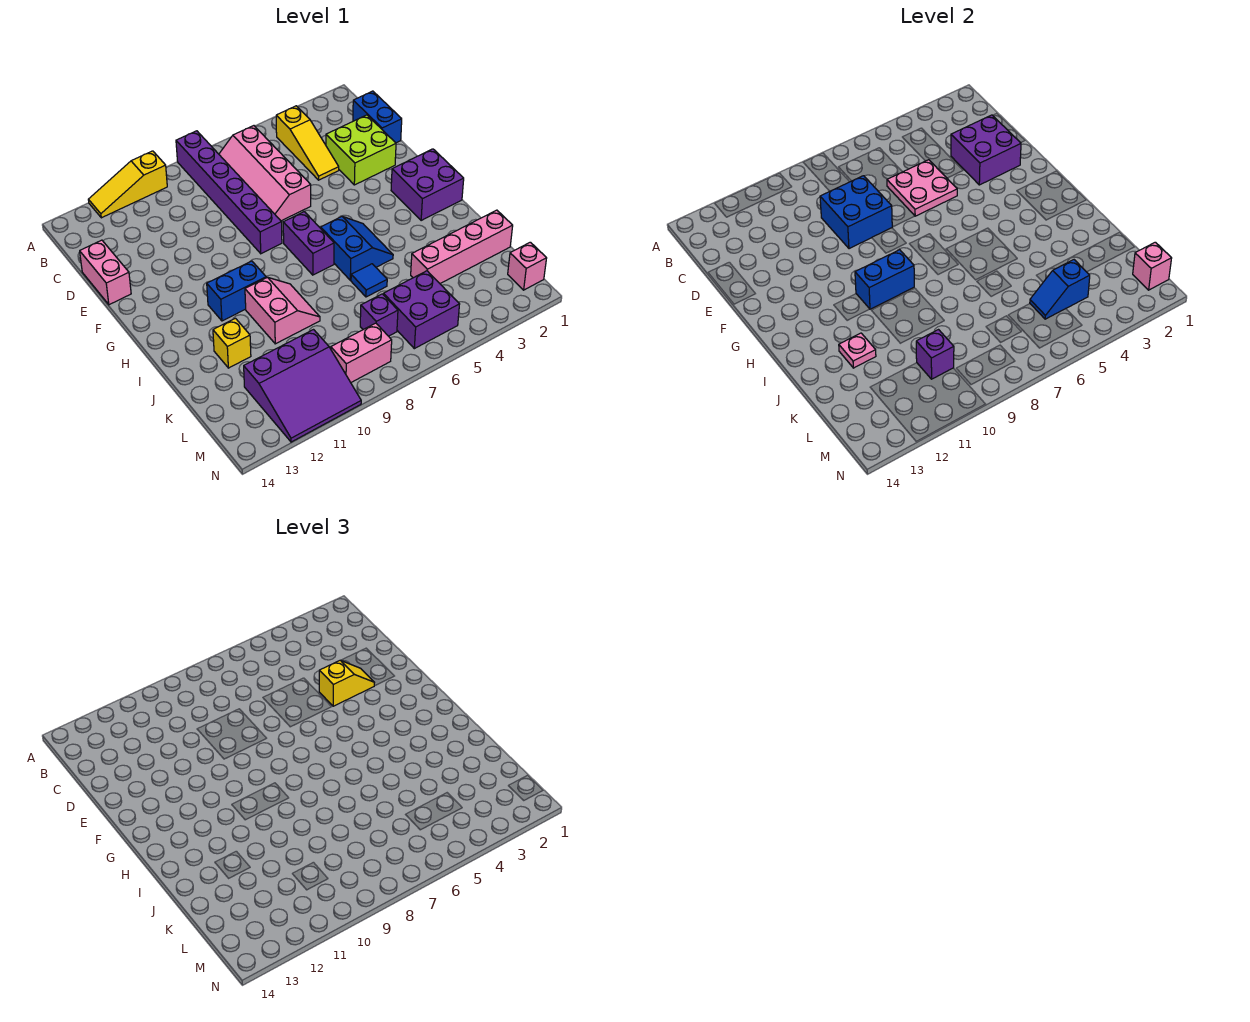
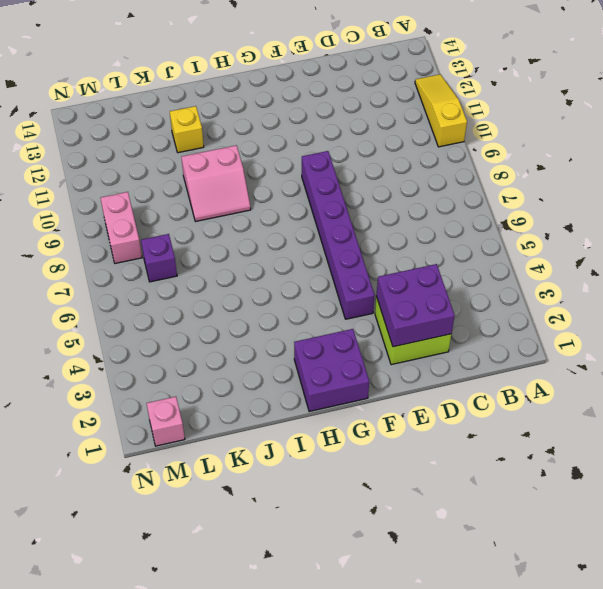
purple brick F4:F9 level 1 -> purple brick A8:F8 level 1
none -> yellow slope B4:D4 level 1 top B
none -> pink slope B6:E7 level 1 top 6
none -> blue brick C1:D1 level 1

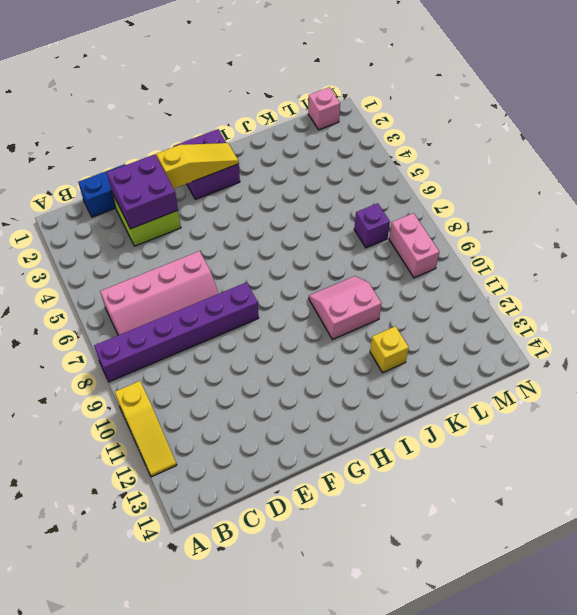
yellow slope F2:H2 level 2 top F -> yellow slope B4:D4 level 1 top B
none -> pink brick D14:E14 level 1
none -> purple brick G7:H7 level 1
none -> blue slope H5:I6 level 1 top 6

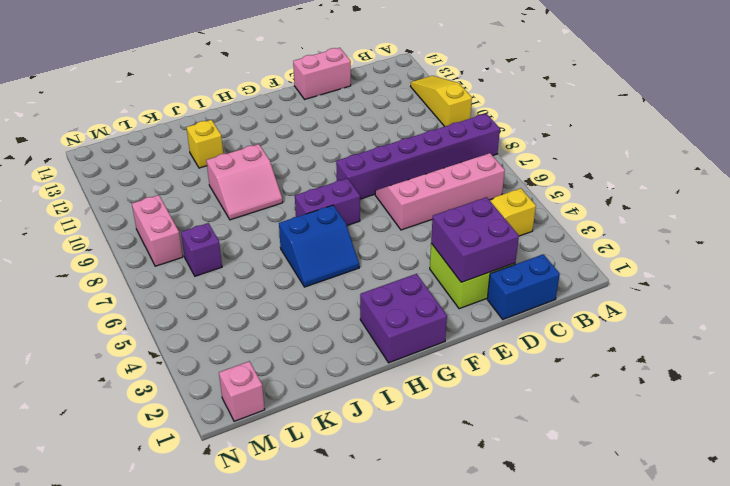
none -> blue brick H10:H11 level 1
none -> blue tile J6 level 1
none -> pink brick K1:K4 level 1

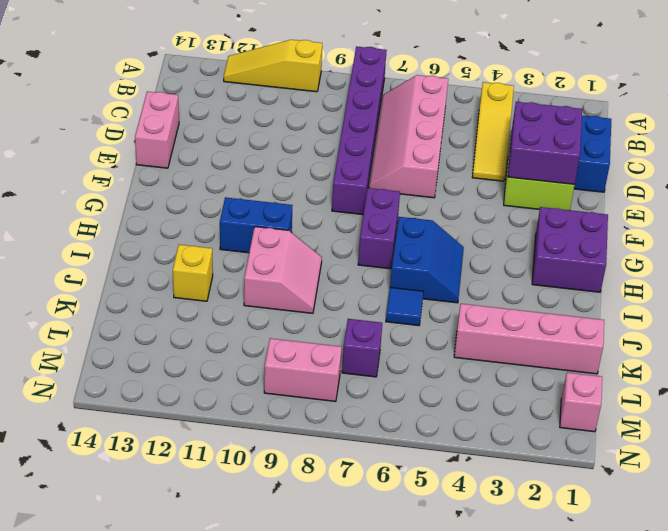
none -> purple brick L5:M6 level 1
none -> purple slope L10:N12 level 1 top L
none -> pink plate D5:E6 level 2

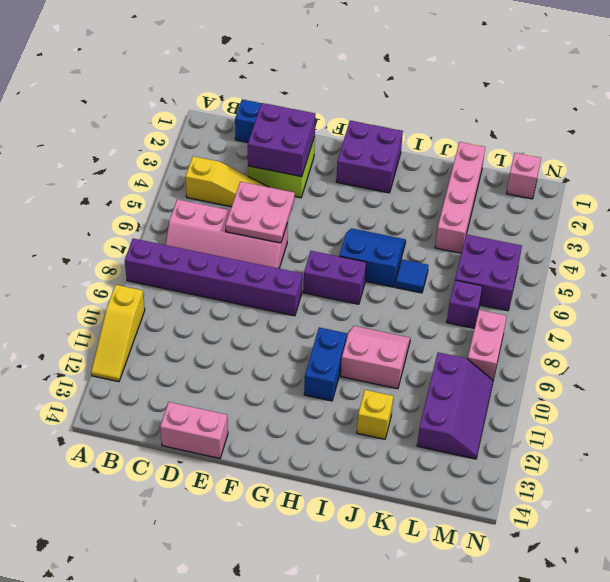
purple slope L10:M12 level 1 top L -> purple slope L10:N12 level 1 top L
none -> blue brick D8:E9 level 2
none -> blue brick H9:H10 level 2
none -> pink plate J12 level 2

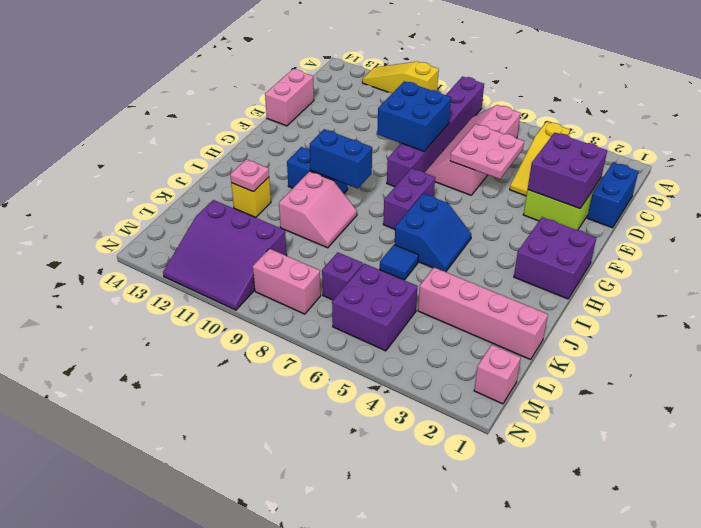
none -> blue slope L4:L5 level 2 top 4
none -> purple brick L10 level 2
none -> pink brick M1 level 2

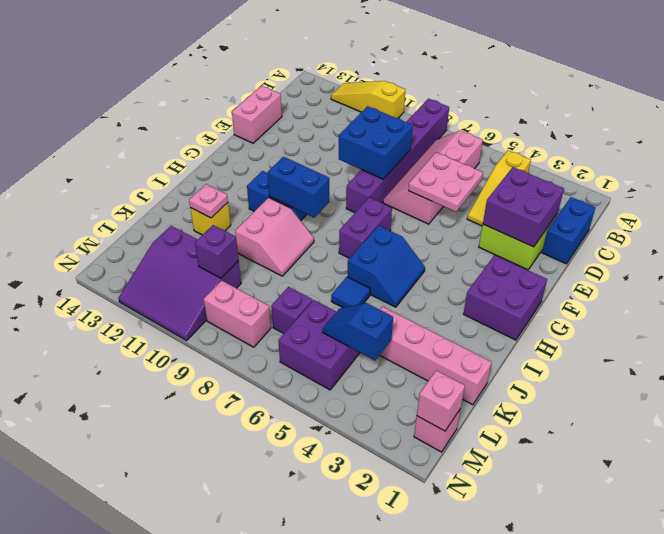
none -> yellow slope E3:E4 level 3 top 4

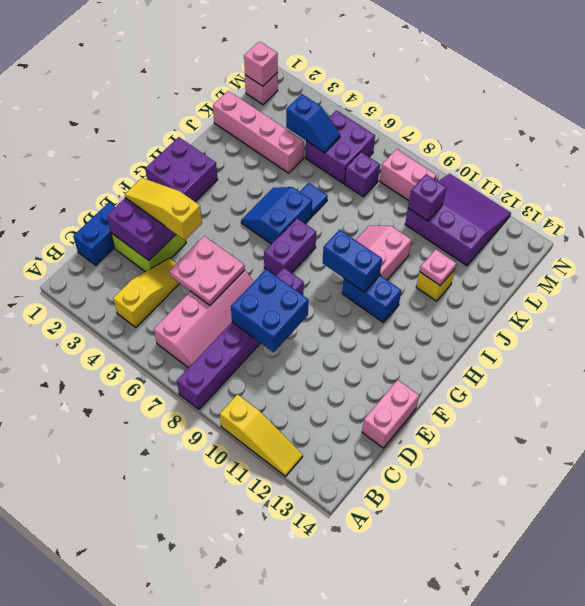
yellow slope E2:E4 level 3 top 4 -> yellow slope E3:E4 level 3 top 4

